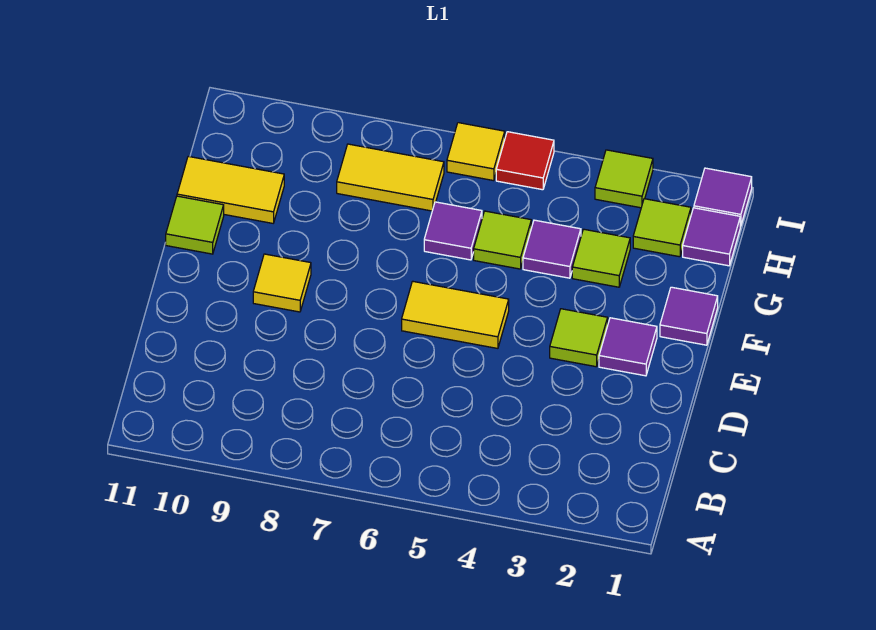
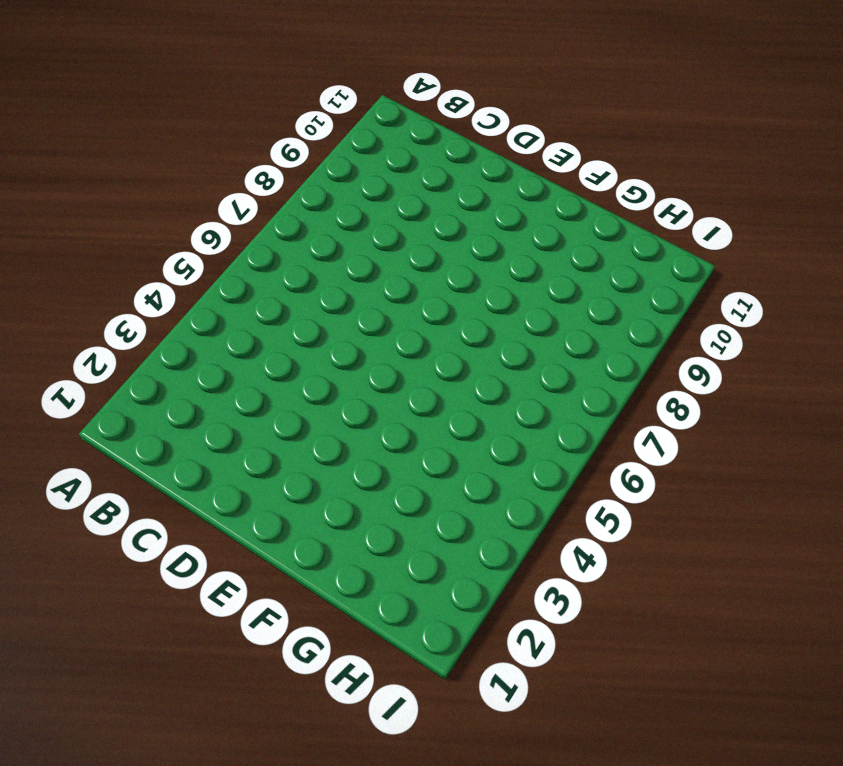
none -> purple tile E2 level 1
none -> lime tile E3 level 1
none -> yellow tile E5:E6 level 1

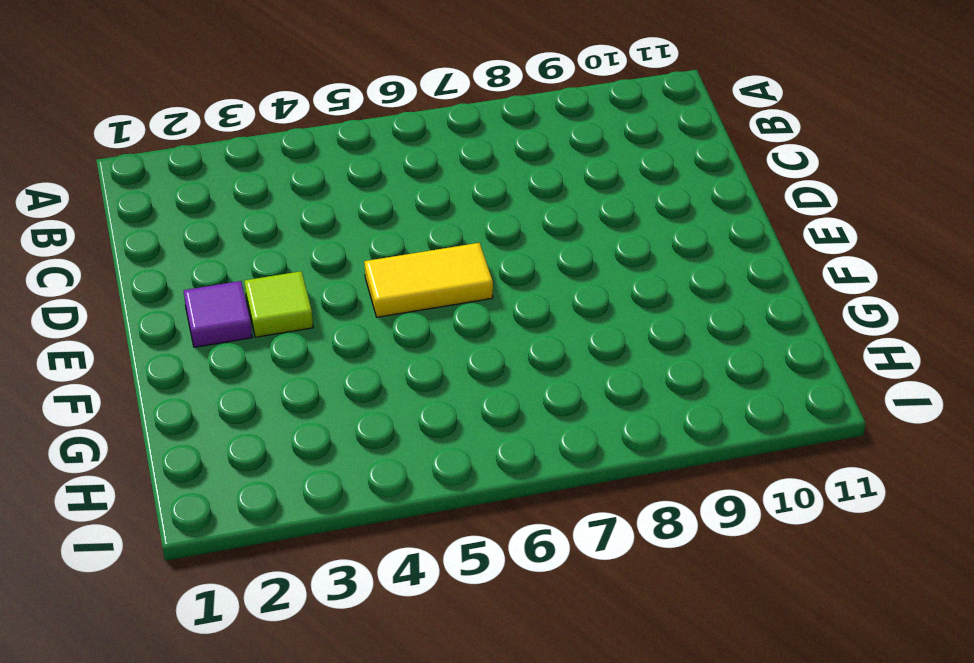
none -> yellow tile E9 level 1
none -> purple tile F1 level 1
none -> lime tile F11 level 1

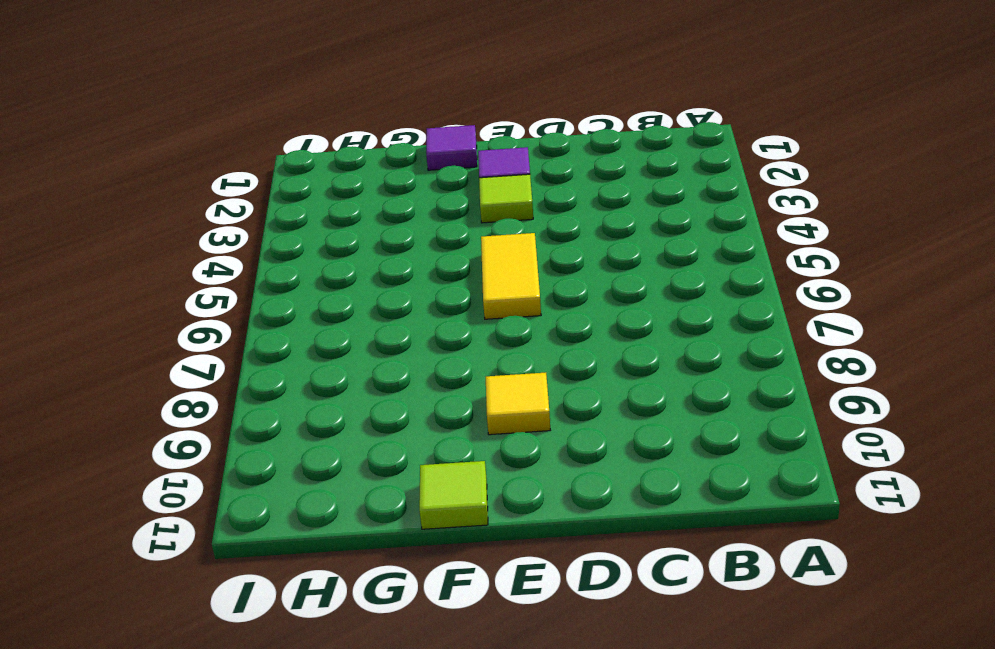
none -> lime tile G3 level 1
none -> purple tile G4 level 1
none -> lime tile G5 level 1

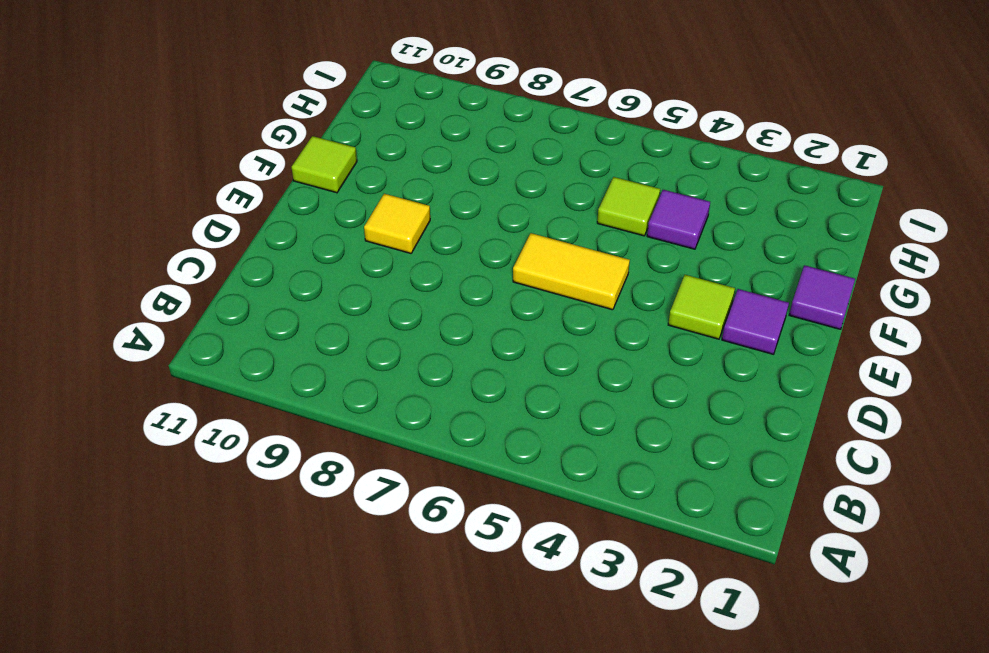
none -> lime tile G3 level 1
none -> purple tile G6 level 1
none -> yellow tile G10:G11 level 1

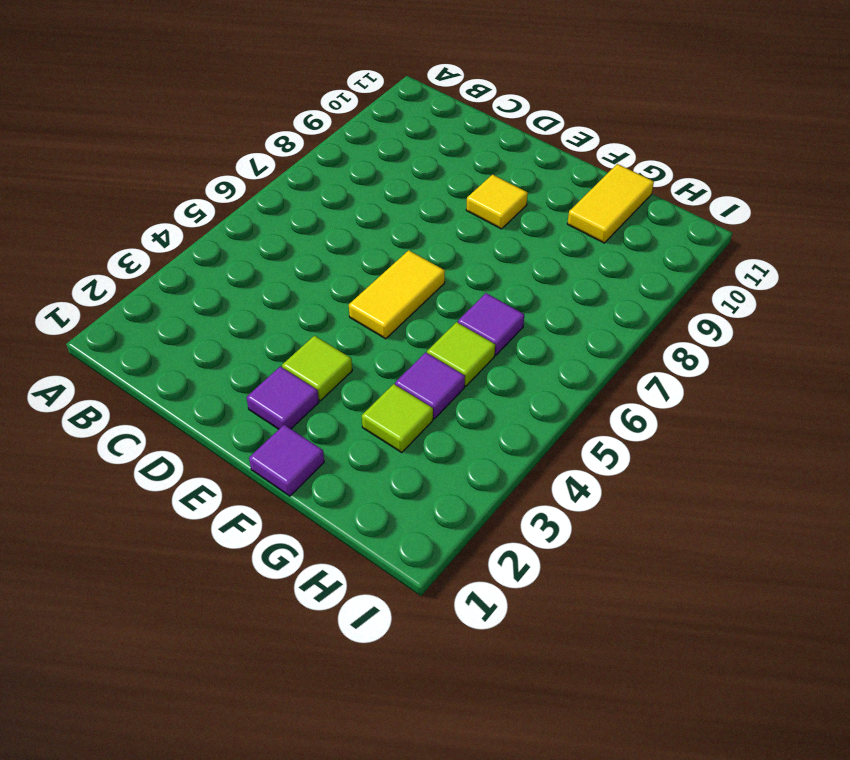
none -> lime tile F11 level 1
none -> purple tile H1 level 1
none -> lime tile H2 level 1

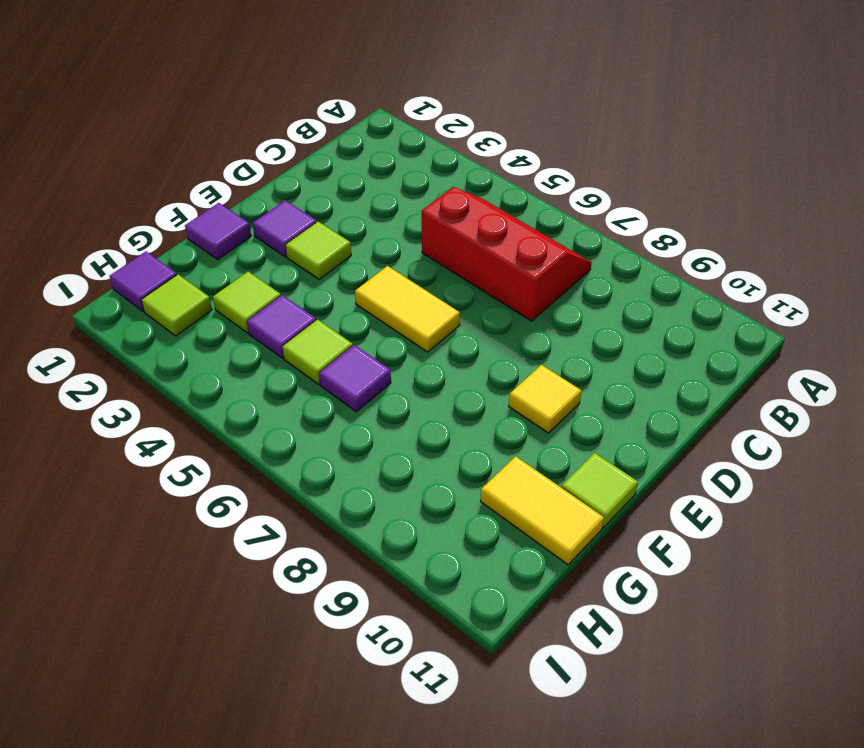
red slope B5:C7 level 1 top C -> none
none -> yellow tile H7:H8 level 1
none -> purple tile I1 level 1
none -> lime tile I3 level 1

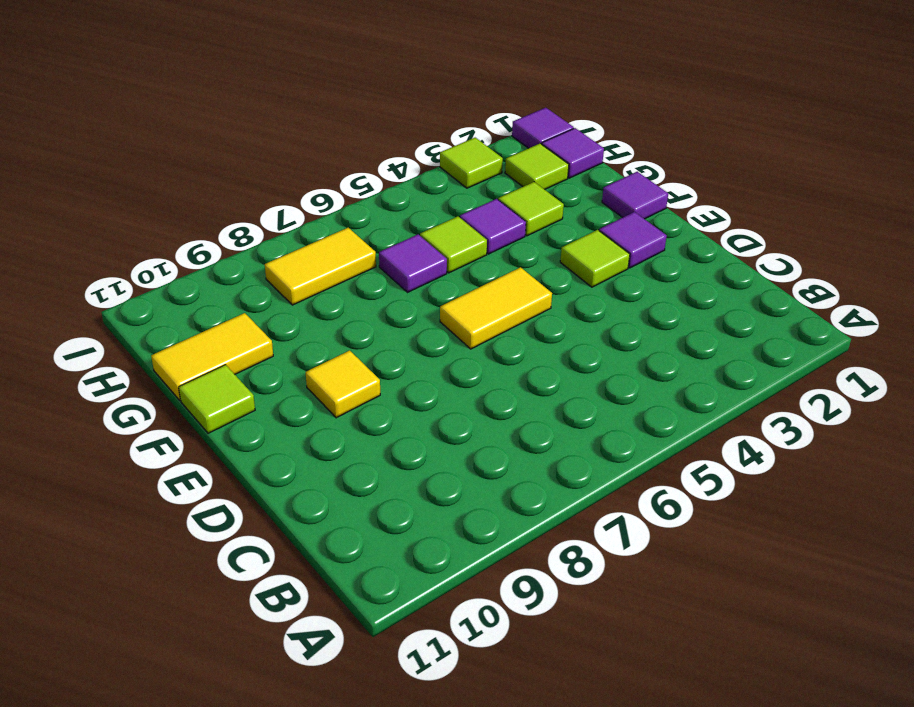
none -> red tile I5 level 1
none -> yellow tile I6 level 1

